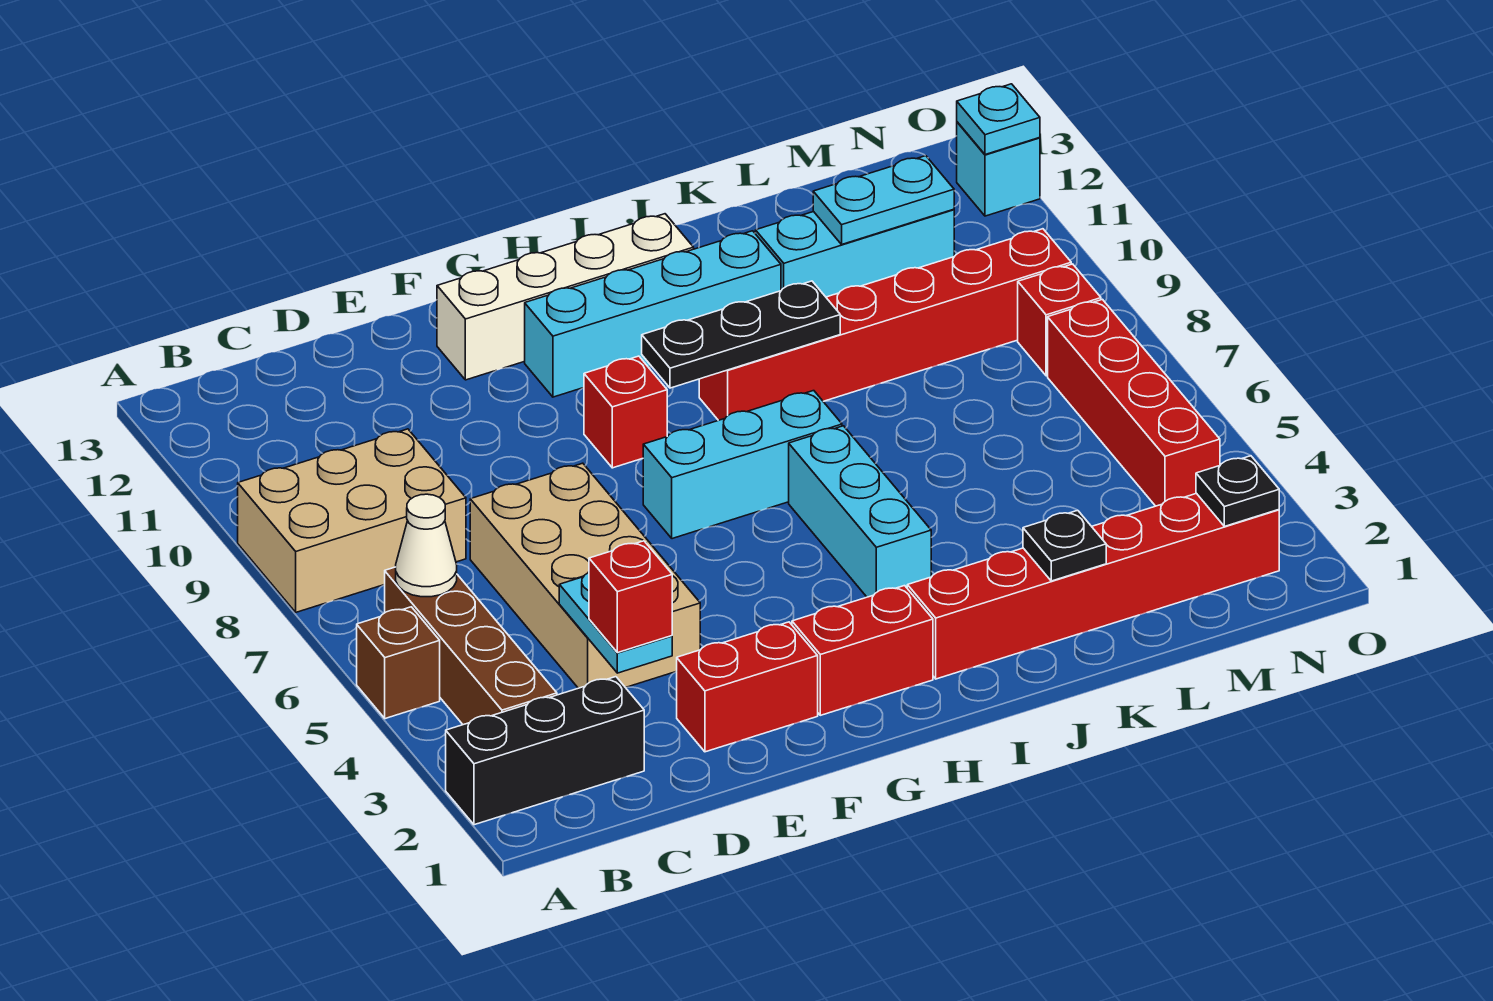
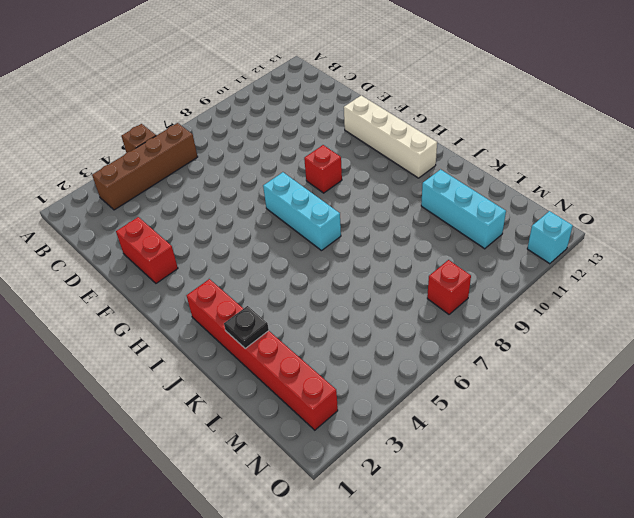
none -> black brick A2:C2 level 1
none -> tan brick A8:C9 level 1
none -> tan brick D4:E7 level 1

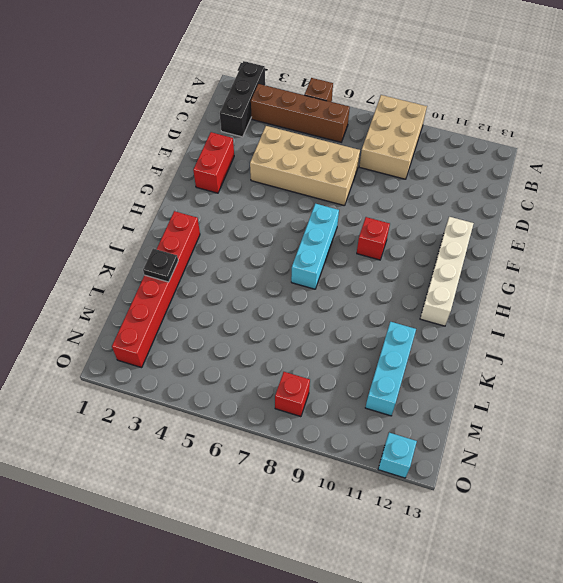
none -> red brick G2:H2 level 1
none -> cyan brick G11:J11 level 1
none -> cyan brick I4:I6 level 1

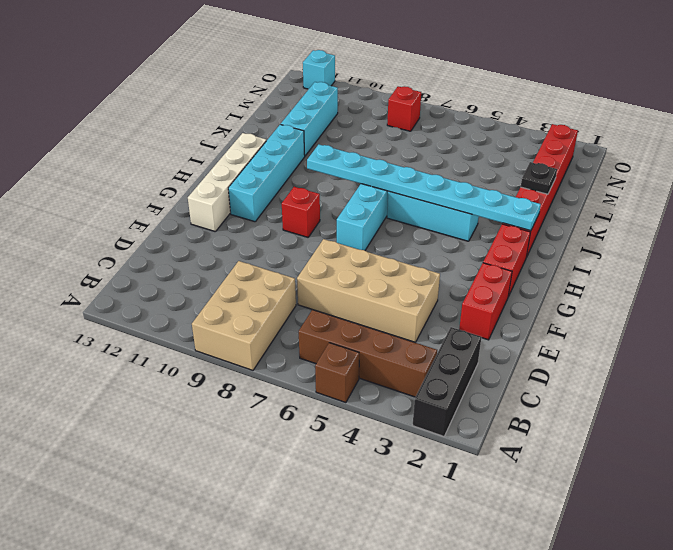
cyan plate I2:I9 level 2 -> black plate H9:J9 level 2
none -> red brick I9:N9 level 1
none -> red brick N4:N7 level 1
none -> white cone B6 level 2

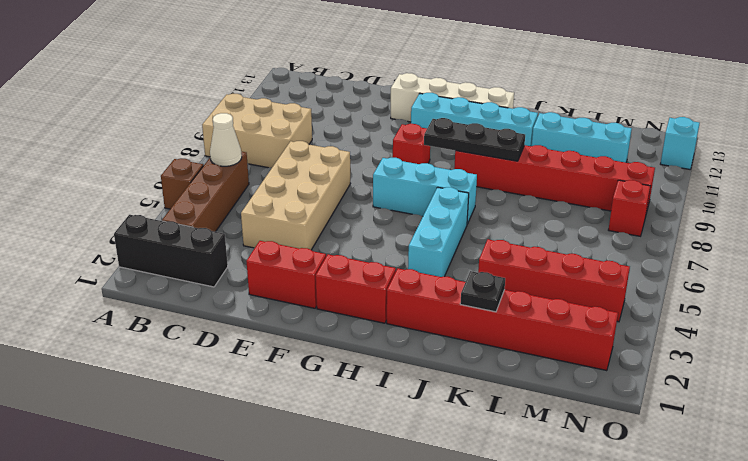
red brick K4:N4 level 1 -> red brick N4:N7 level 1
none -> cyan plate D3:D4 level 2
none -> cyan plate L11:M11 level 2
none -> black plate N2 level 2

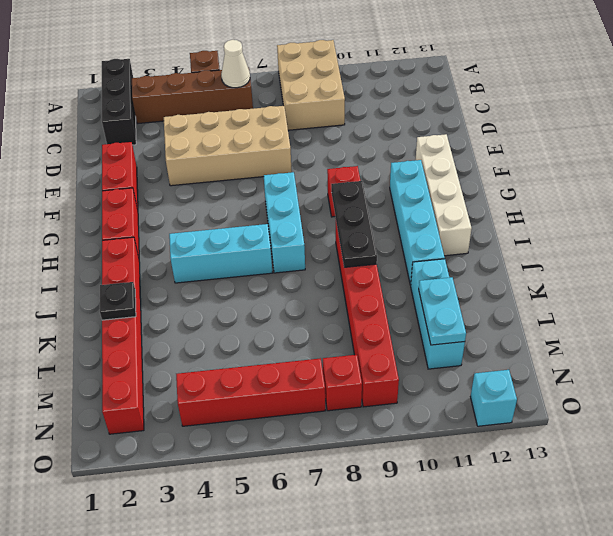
none -> cyan plate D3:D4 level 2
none -> black plate N2 level 2
none -> cyan plate O12 level 2

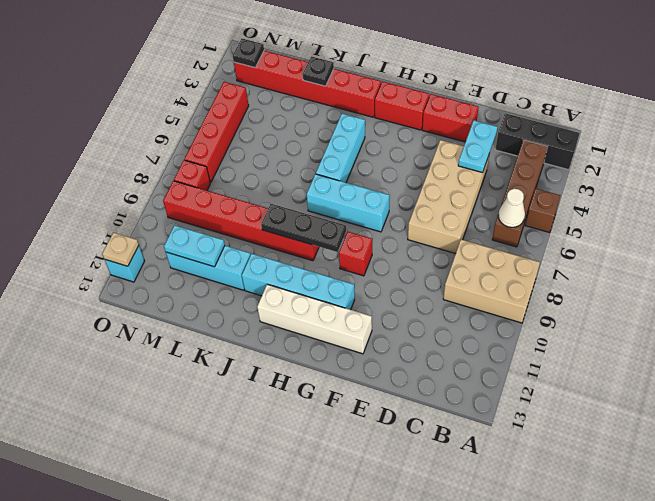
tan plate O12 level 2 -> cyan plate O12 level 2
none -> red brick D3 level 3

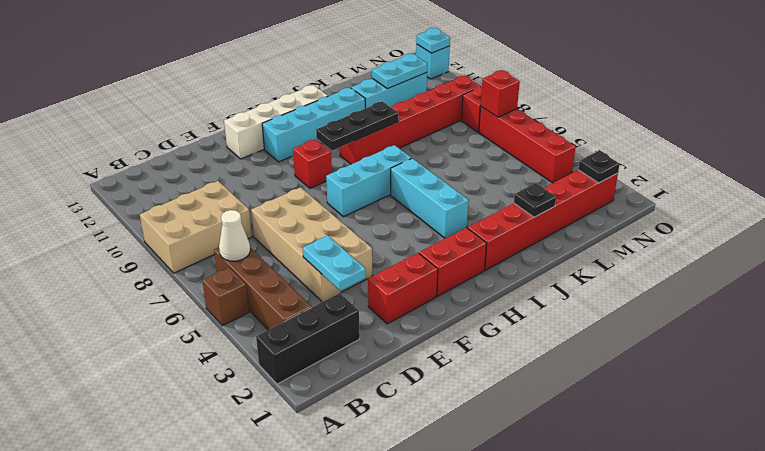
red brick N7 level 2 -> red brick D3 level 3

